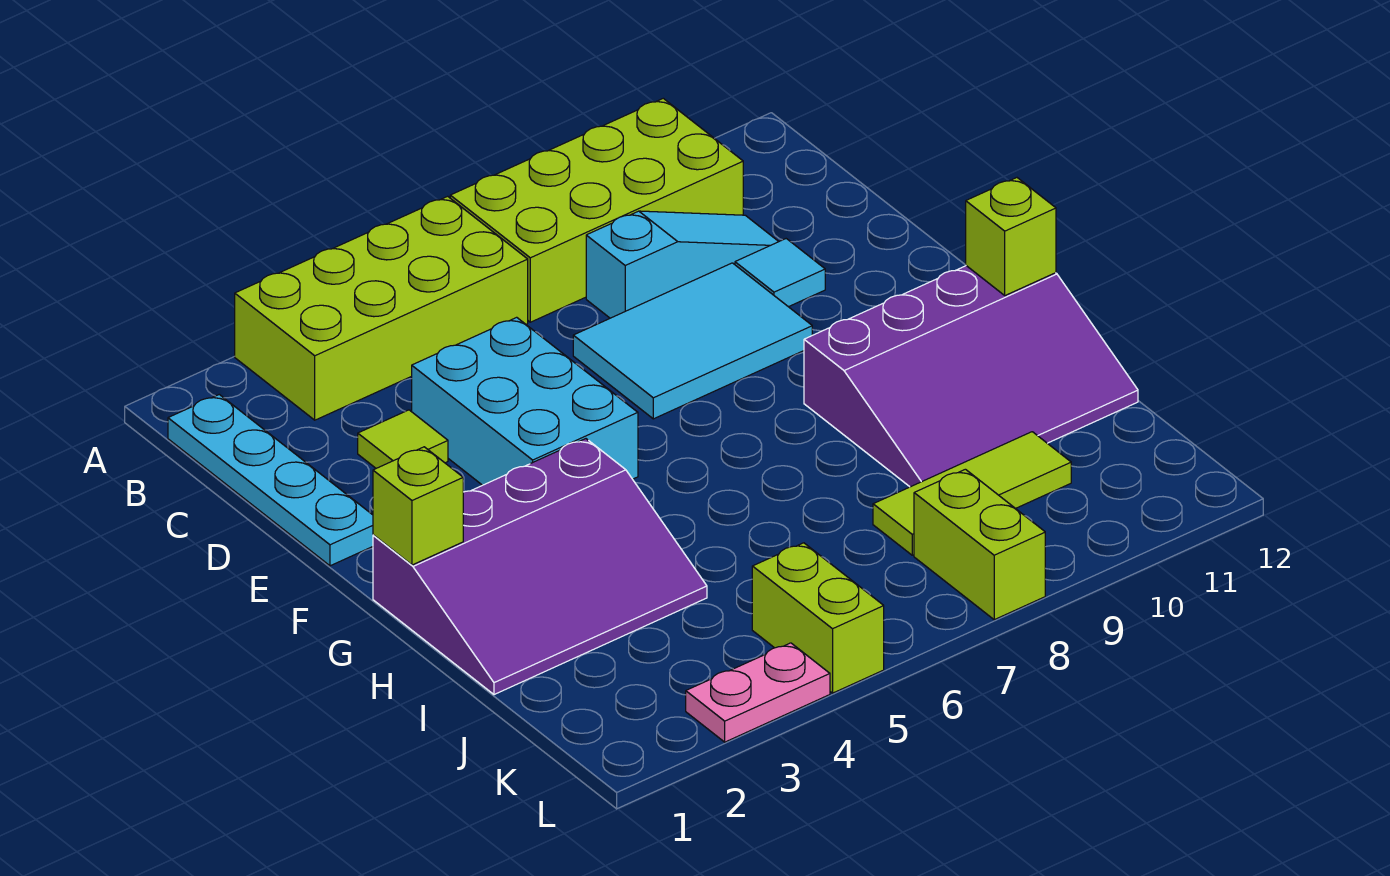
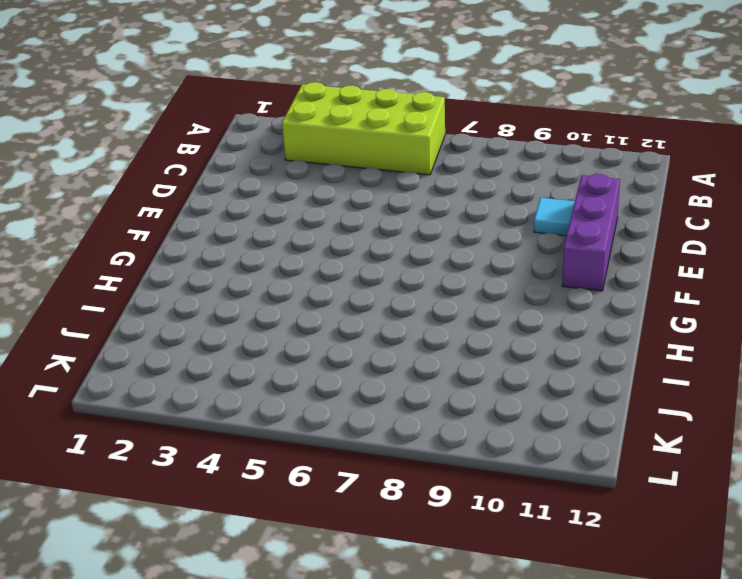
purple brick D11:F11 level 1 -> none
none -> lime brick A7:B10 level 1
none -> cyan plate B1:E1 level 1
none -> cyan slope C8:C10 level 1 top 8

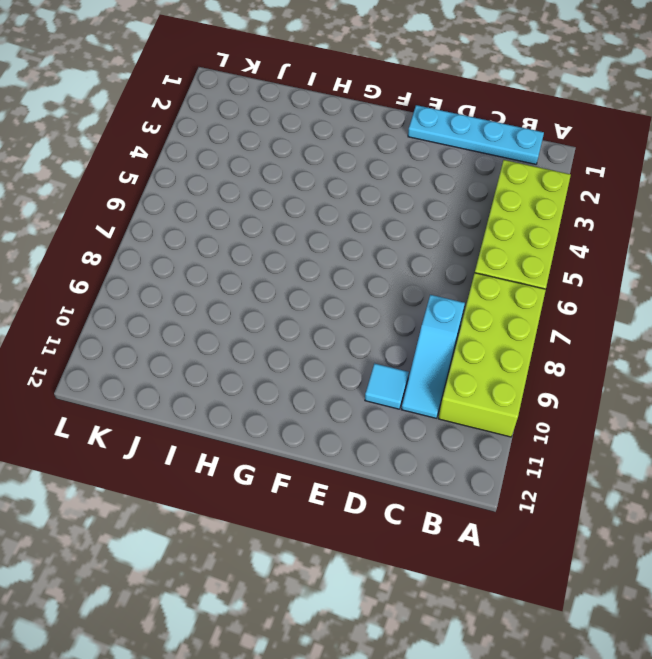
none -> lime tile D3 level 1
none -> cyan brick D4:F5 level 1
none -> cyan tile D7:E9 level 1

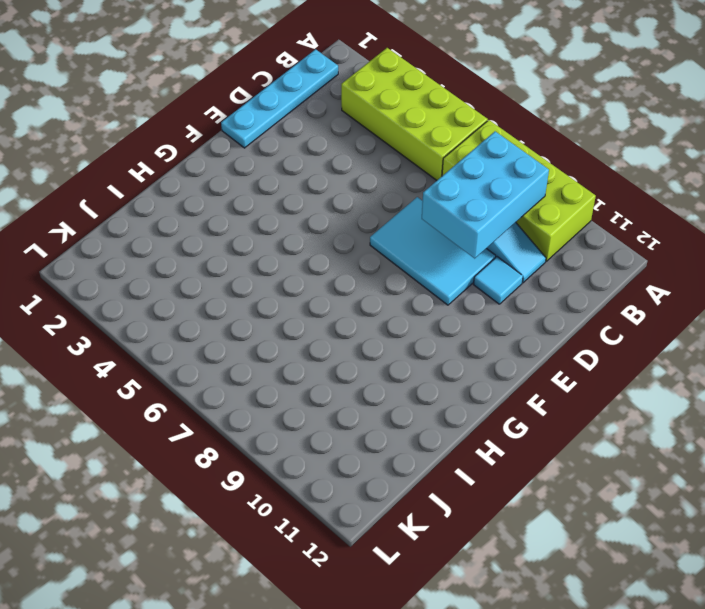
cyan brick B8:D9 level 2 -> cyan brick D4:F5 level 1
none -> lime tile D3 level 1
none -> purple slope G1:I4 level 1 top G
none -> purple slope G9:I12 level 1 top G

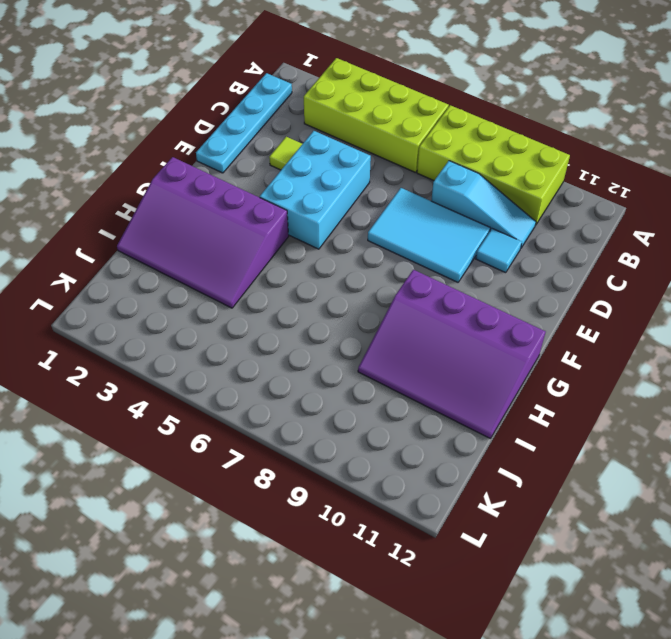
none -> lime tile J8:J10 level 1
none -> lime brick K5:L5 level 1
none -> lime brick K8:L8 level 1

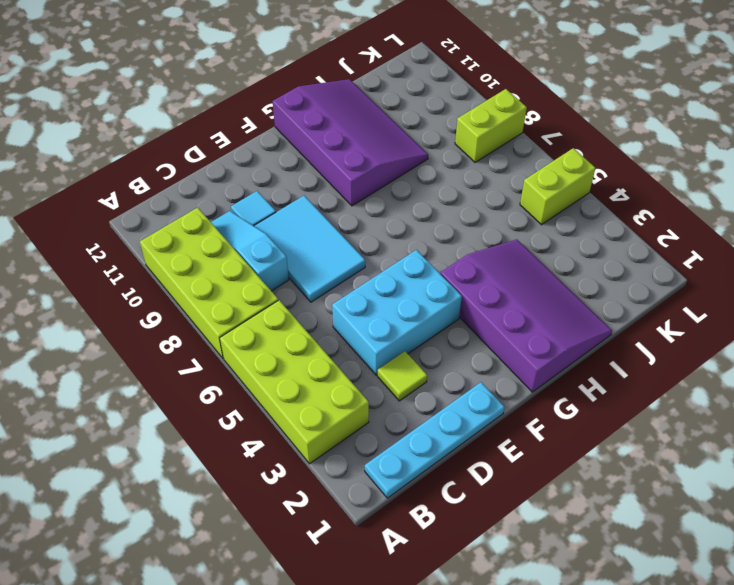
none -> lime tile J8:J10 level 1
none -> pink plate L3:L4 level 1
none -> lime brick G1 level 2

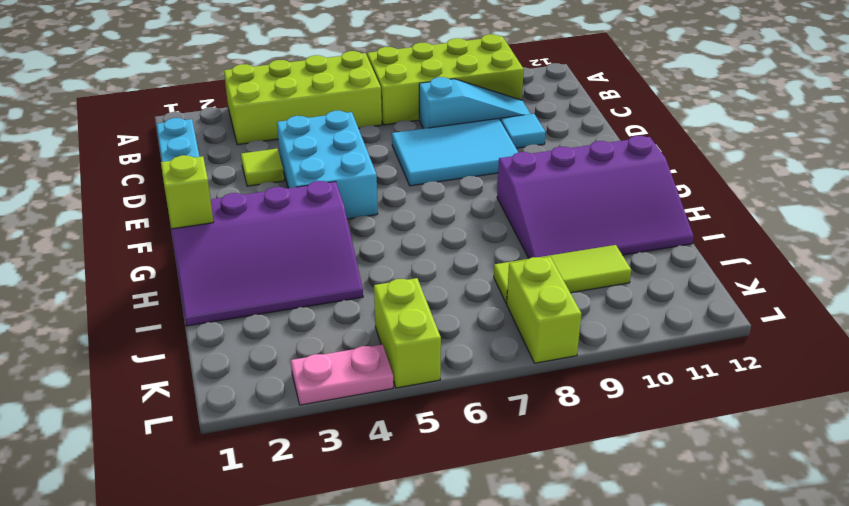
none -> lime brick G12 level 2

